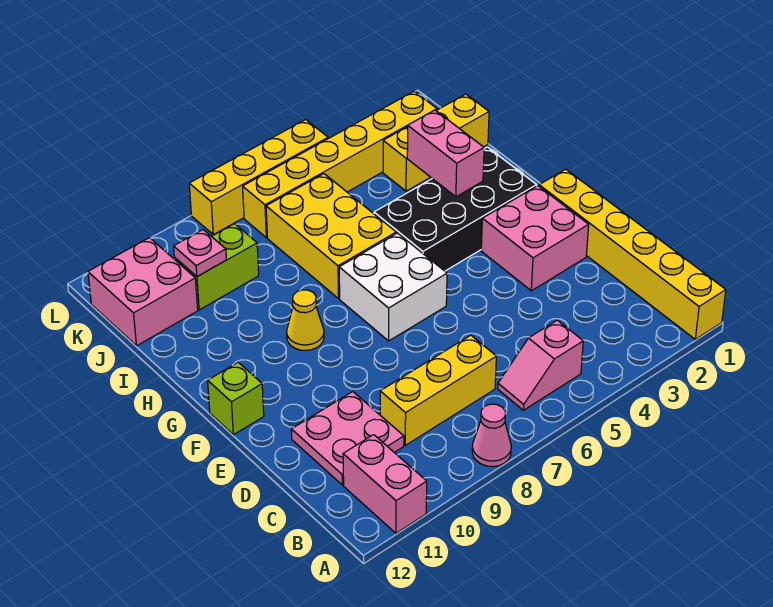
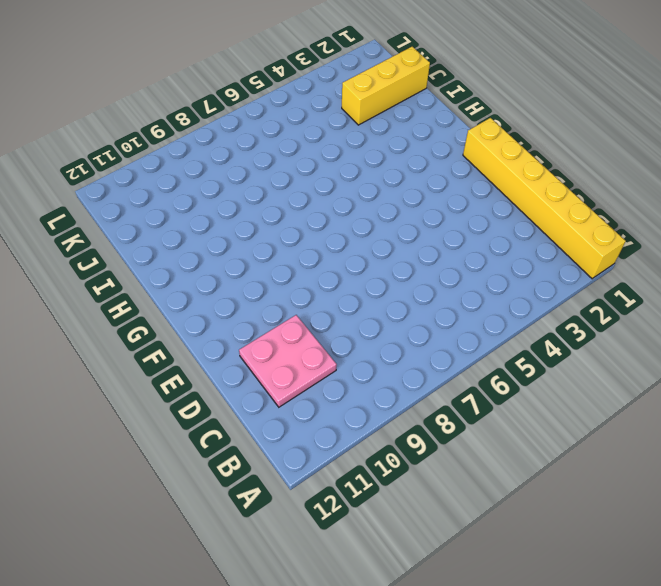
none -> pink cone A8 level 1
none -> pink brick A11:B11 level 1
none -> pink slope B5:B6 level 1 top 5

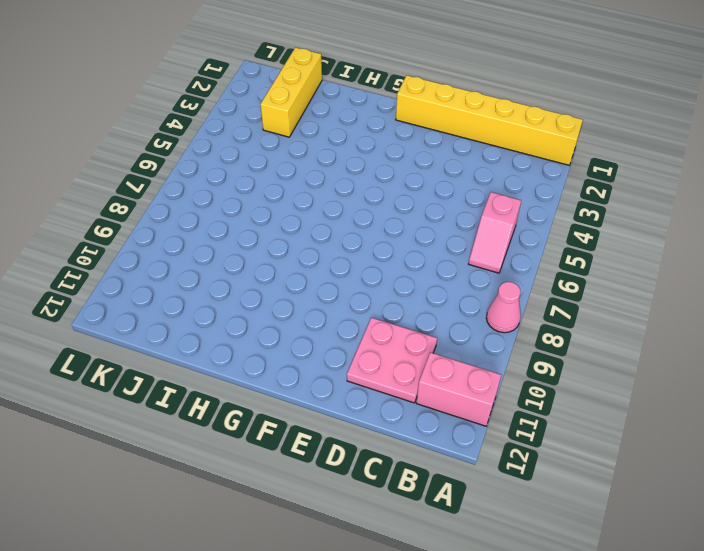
none -> yellow brick C7:C9 level 1
none -> pink brick E2:F3 level 1
none -> white brick F6:G7 level 1

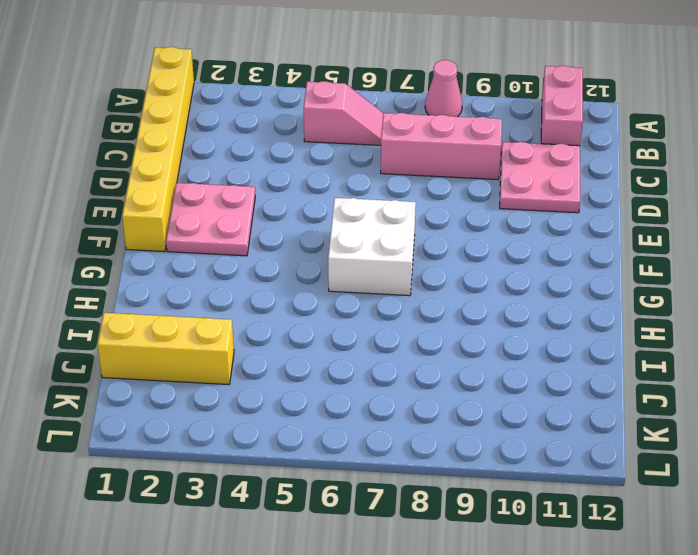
pink brick C7:C9 level 1 -> yellow brick C7:C9 level 1
pink plate E2:F3 level 1 -> pink brick E2:F3 level 1
none -> lime brick F12 level 1
none -> black brick G2:H5 level 1
none -> yellow cone G9 level 1

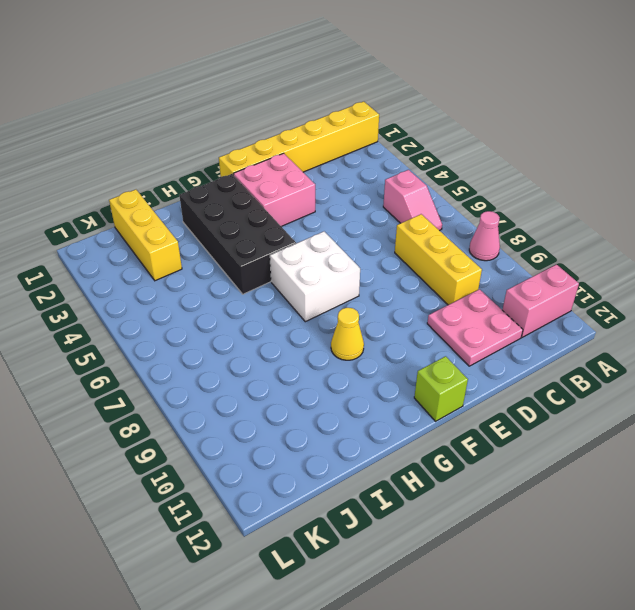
none -> yellow brick H6:J7 level 1
none -> lime brick J9:J10 level 1
none -> pink brick J11:K12 level 1

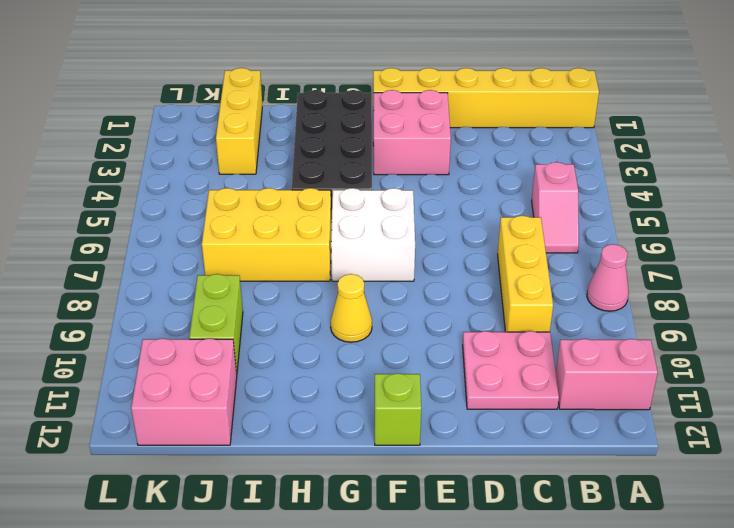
none -> yellow brick K2:K7 level 1
none -> yellow brick L5:L8 level 1
none -> pink brick H3:I3 level 2

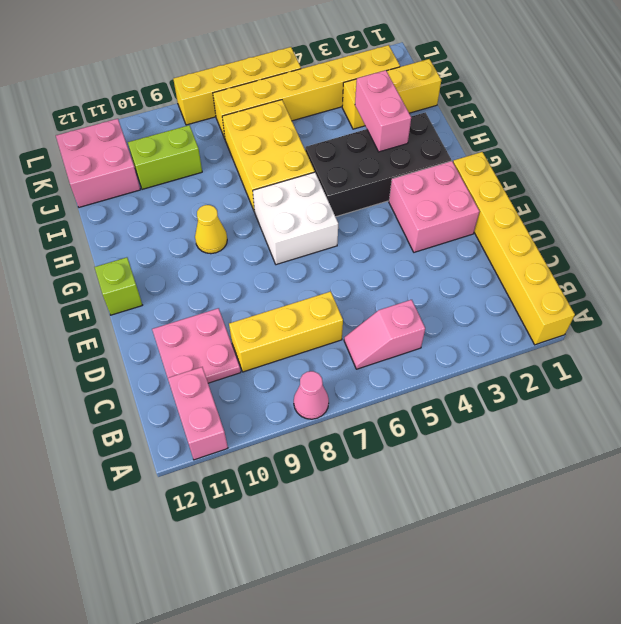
none -> pink plate J10 level 2

